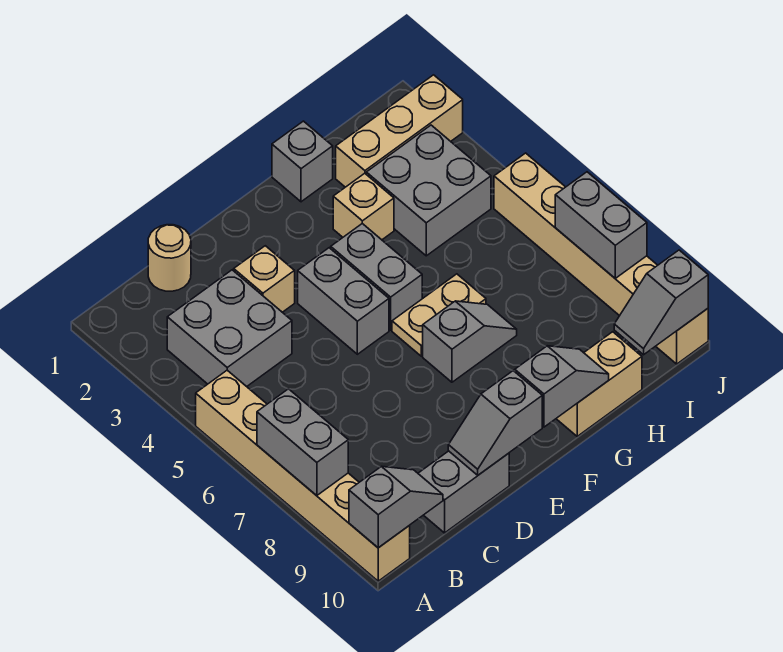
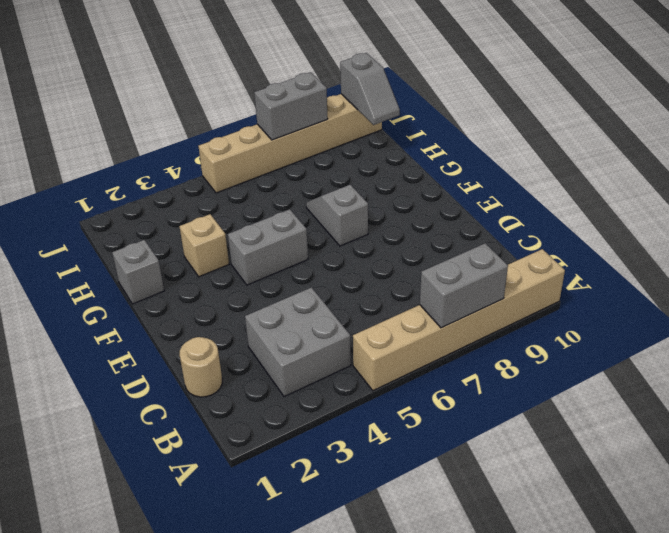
none -> grey brick C10:D10 level 1
none -> tan brick D3 level 1
none -> grey brick E4:E5 level 1

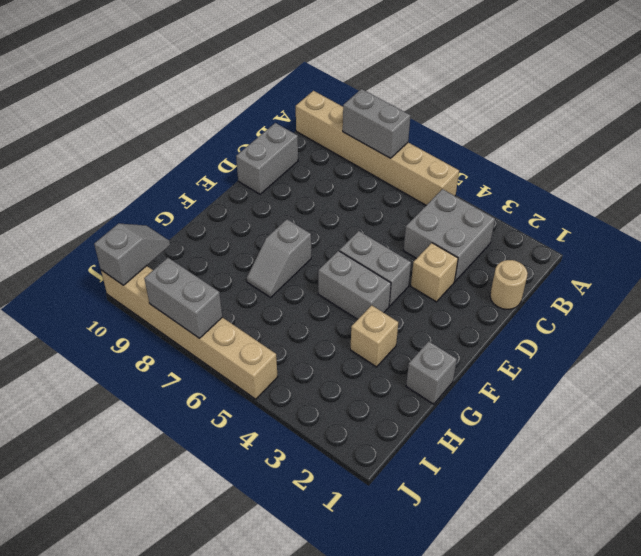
none -> tan plate F6:G6 level 1
none -> tan brick G10:H10 level 1
none -> tan brick H2:J2 level 1

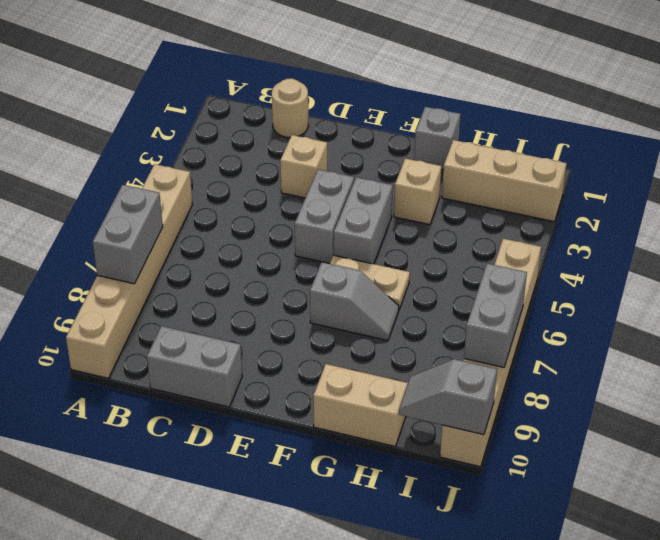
none -> grey brick B3:C4 level 1
none -> grey brick H3:I4 level 1
none -> grey slope A10:B10 level 2 top A

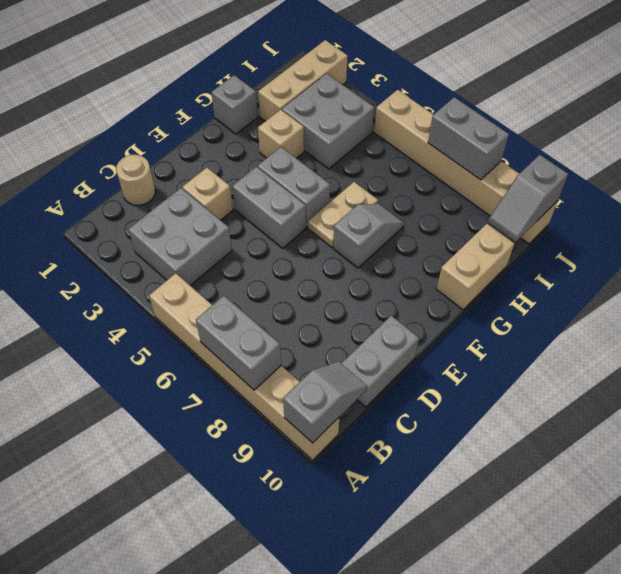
none -> grey slope D10:E10 level 2 top E
none -> grey slope F10:G10 level 2 top F

